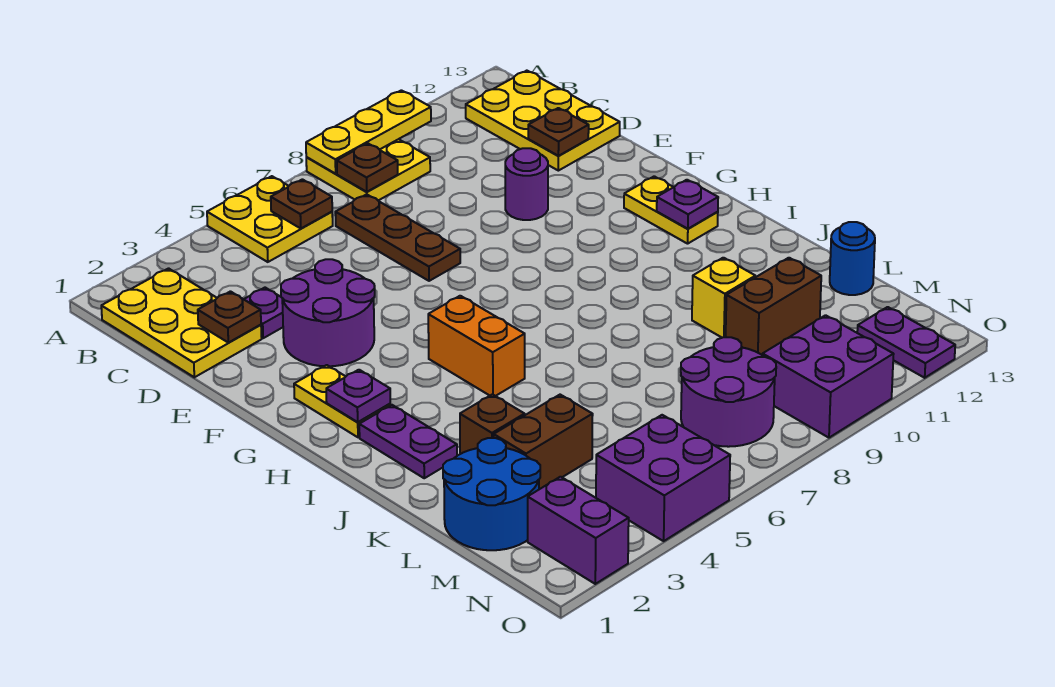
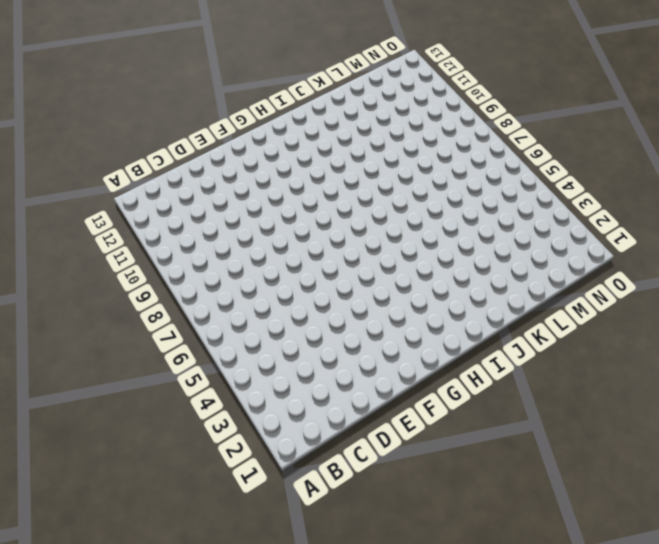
none -> yellow plate A5:B6 level 1
none -> yellow plate A8:B9 level 1
none -> yellow plate B1:D2 level 1
none -> yellow plate B12:D13 level 1

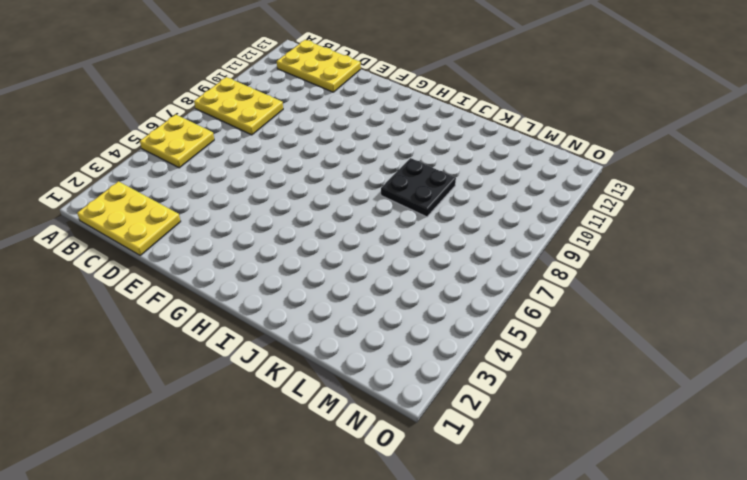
yellow plate A8:C9 level 1 -> yellow plate A8:B9 level 1
black plate J8:K9 level 1 -> none
none -> brown plate C7:E7 level 1
none -> purple plate D3 level 1
none -> purple round brick E3:F4 level 1
none -> purple round brick E10 level 1

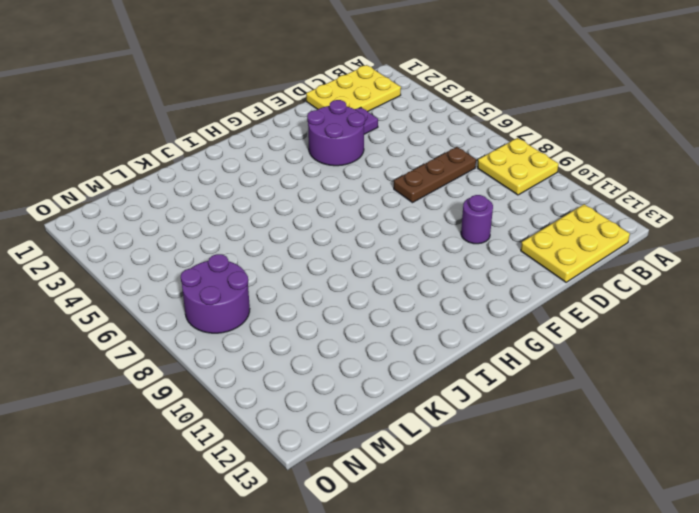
none -> yellow plate A5:B6 level 1
none -> yellow plate G2:H2 level 1
none -> yellow plate G12:H12 level 1
none -> orange brick H5:I5 level 1

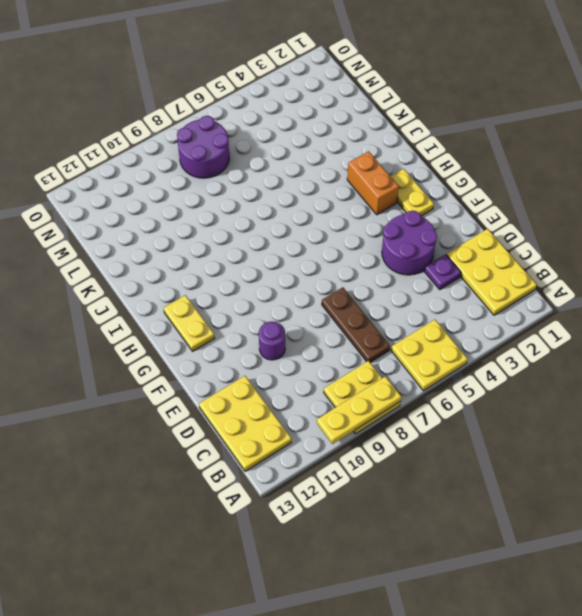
orange brick H3:I3 level 1 -> orange brick H5:I5 level 1
none -> purple plate I2:J2 level 1
none -> brown brick K3 level 1
none -> yellow brick K10 level 1
none -> blue round brick L1:M2 level 1

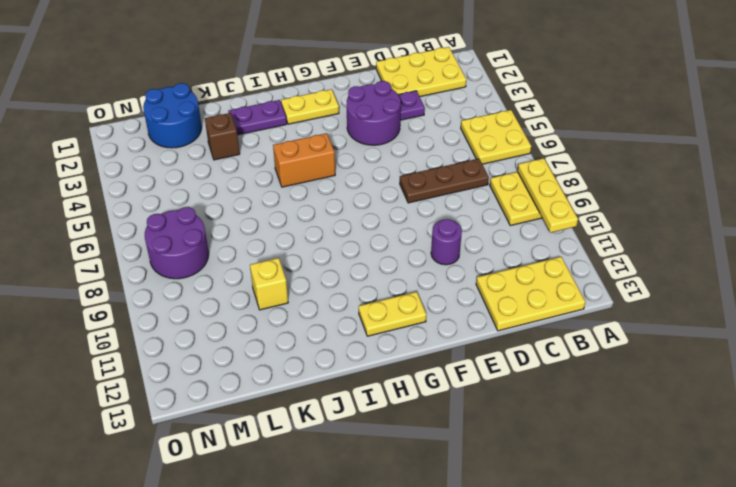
none -> brown brick L3:L4 level 1
none -> brown brick L10:L11 level 1
none -> blue round brick L13 level 1
none -> purple brick N2:O2 level 1

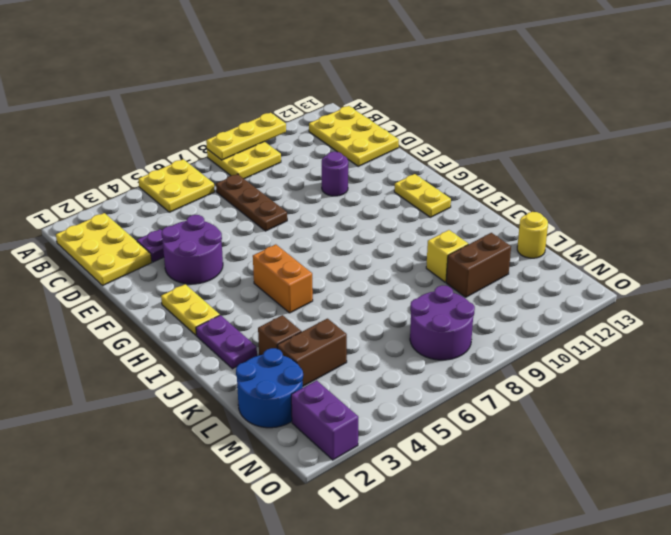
yellow round brick L13 level 1 -> blue round brick L13 level 1
none -> purple brick N4:O5 level 1
none -> purple brick N9:O10 level 1
none -> purple plate N12:O12 level 1
none -> brown plate B6 level 2

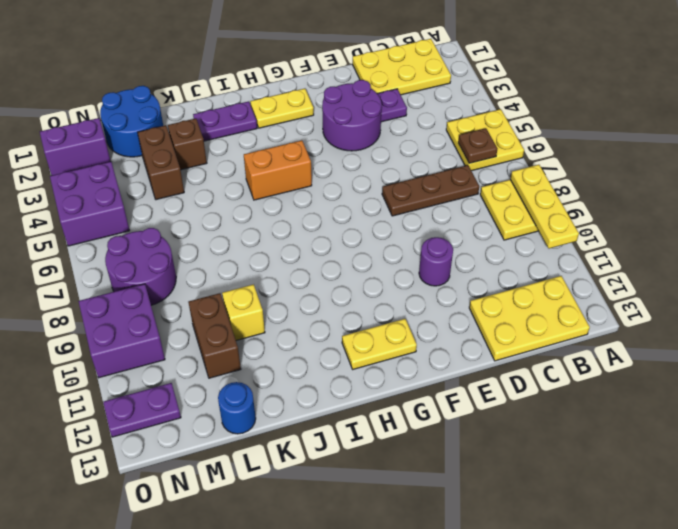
none -> brown plate B8 level 2
none -> brown plate D2 level 2
none -> brown plate D12 level 2
none -> purple plate H2 level 2

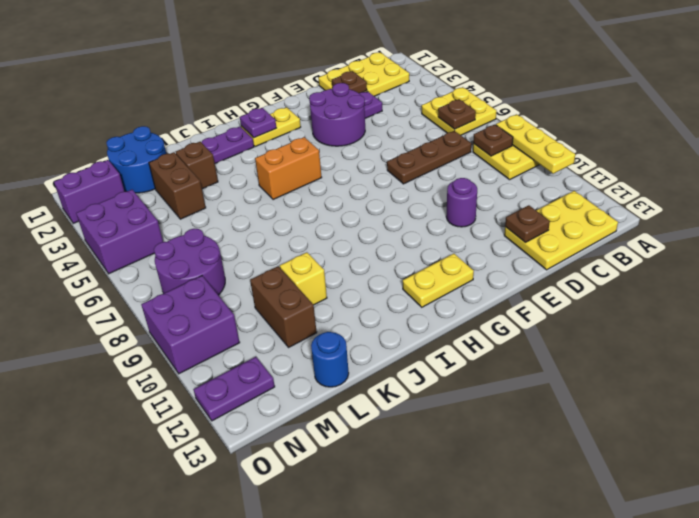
none -> purple plate H12 level 2

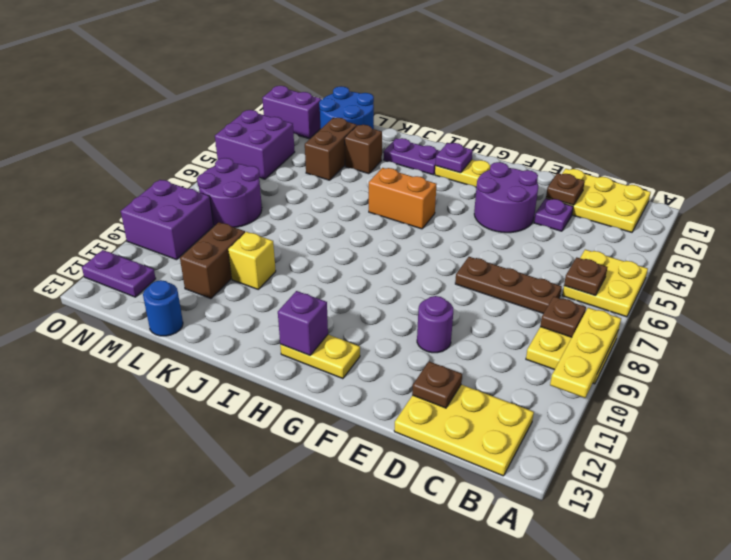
purple brick H12 level 2 -> purple plate H12 level 2

